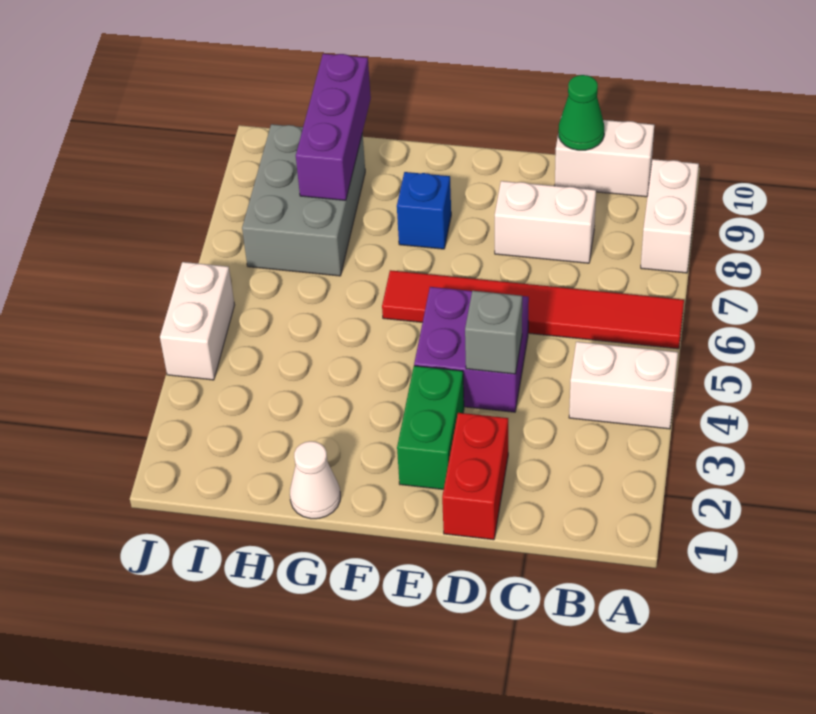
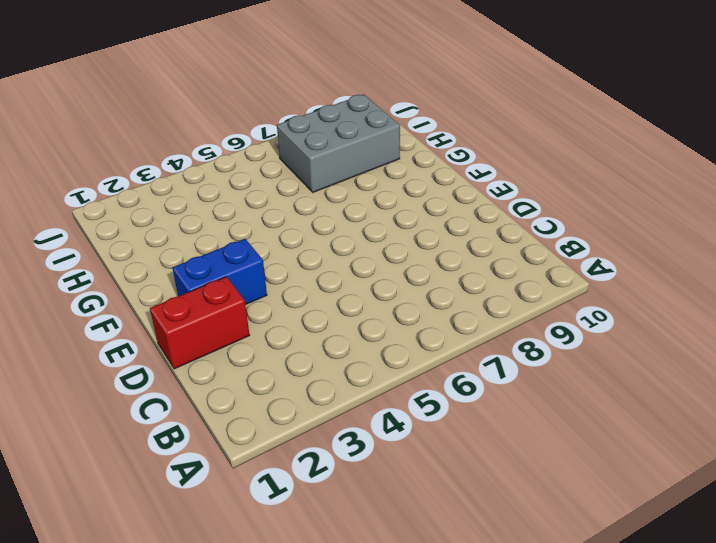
blue brick E2:E3 level 1 -> green brick E2:E3 level 1
none -> white brick A4:B4 level 1
none -> red tile A6:F6 level 1
none -> white brick A8:A9 level 1

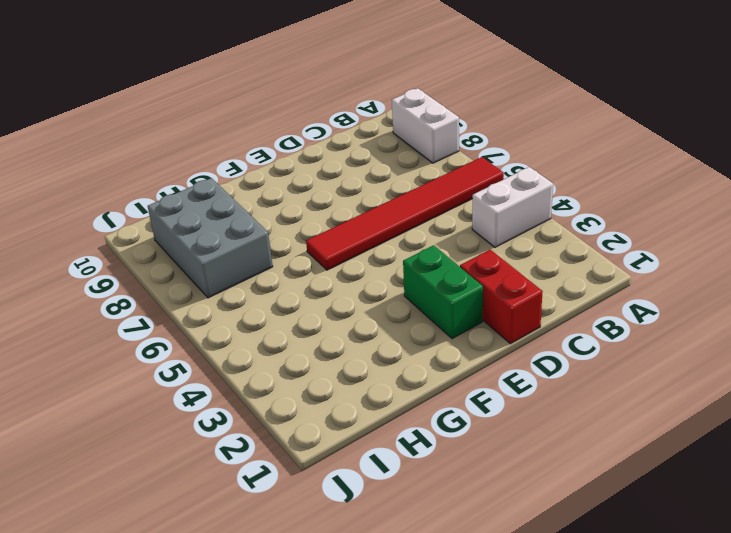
none -> white brick B10:C10 level 1
none -> white brick C8:D8 level 1
none -> purple brick D4:E5 level 1

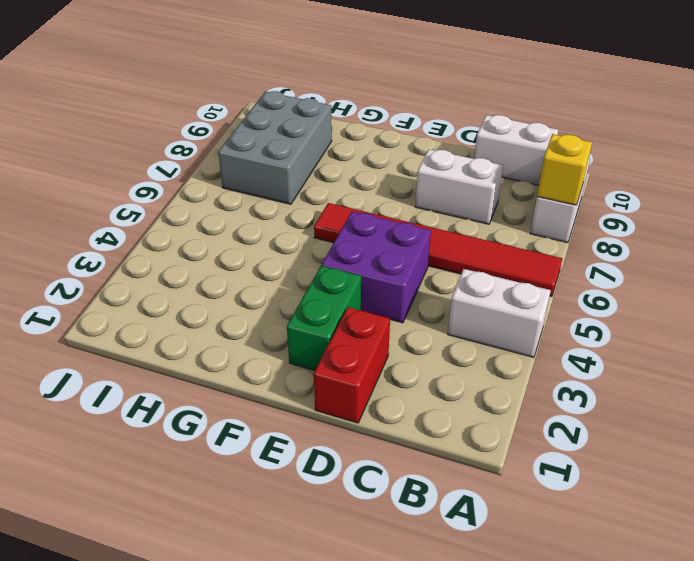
yellow brick A8 level 2 -> none
none -> blue brick F8 level 1
none -> white cone G1 level 1
none -> white brick J4:J5 level 1

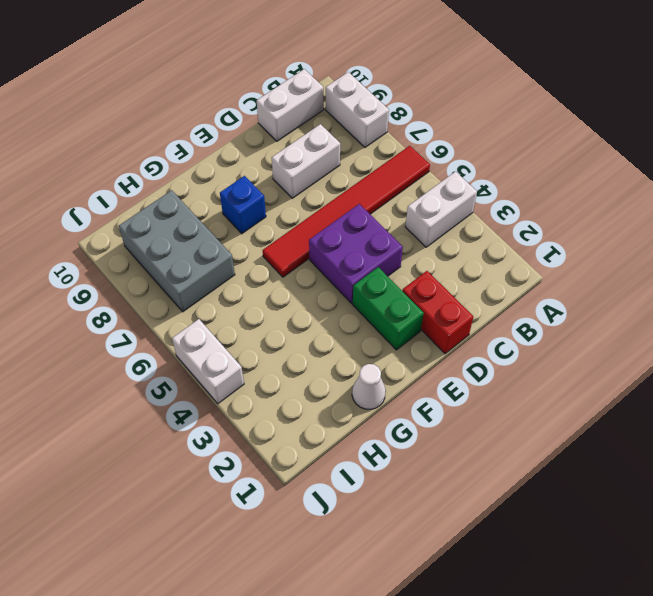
none -> green cone C10 level 2
none -> grey brick D4 level 2
none -> purple brick H8:H10 level 2

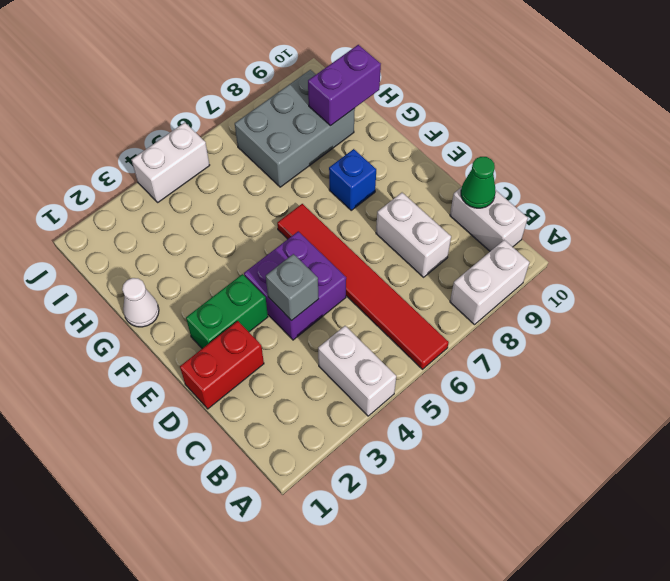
purple brick H9:H10 level 2 -> purple brick H8:H10 level 2

